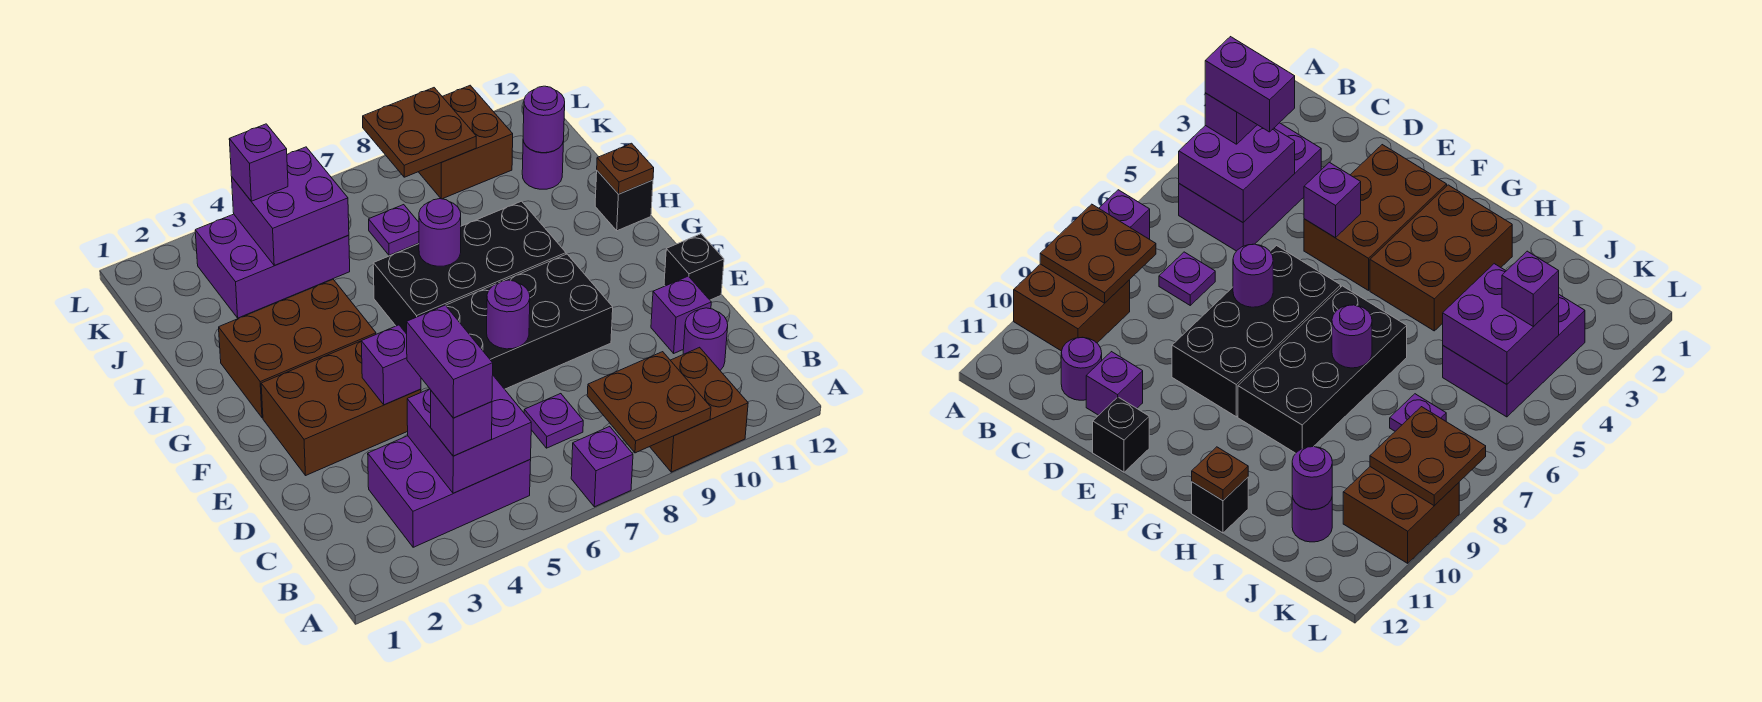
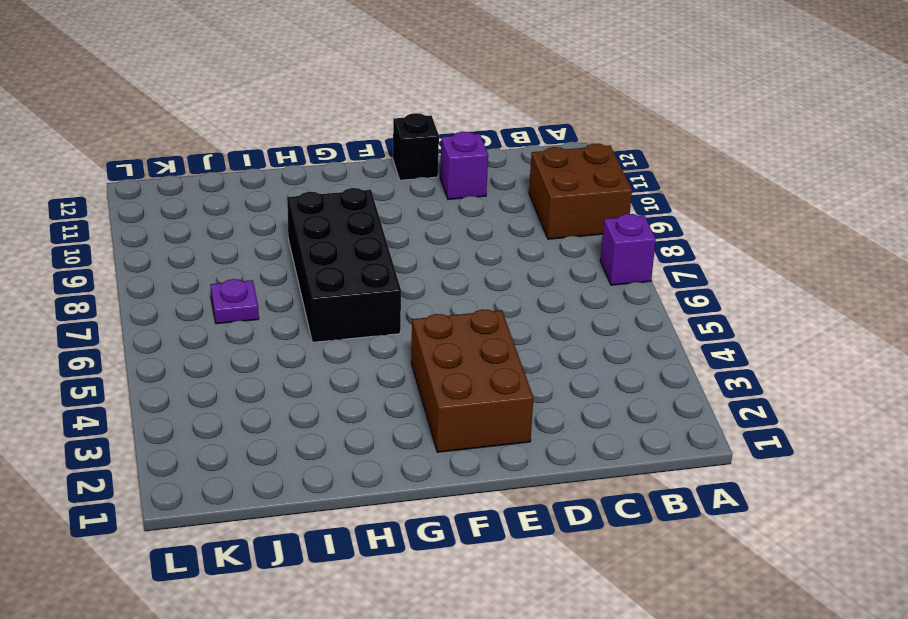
none -> purple brick B3:C5 level 1
none -> purple plate C7 level 1
none -> purple round brick C11 level 1

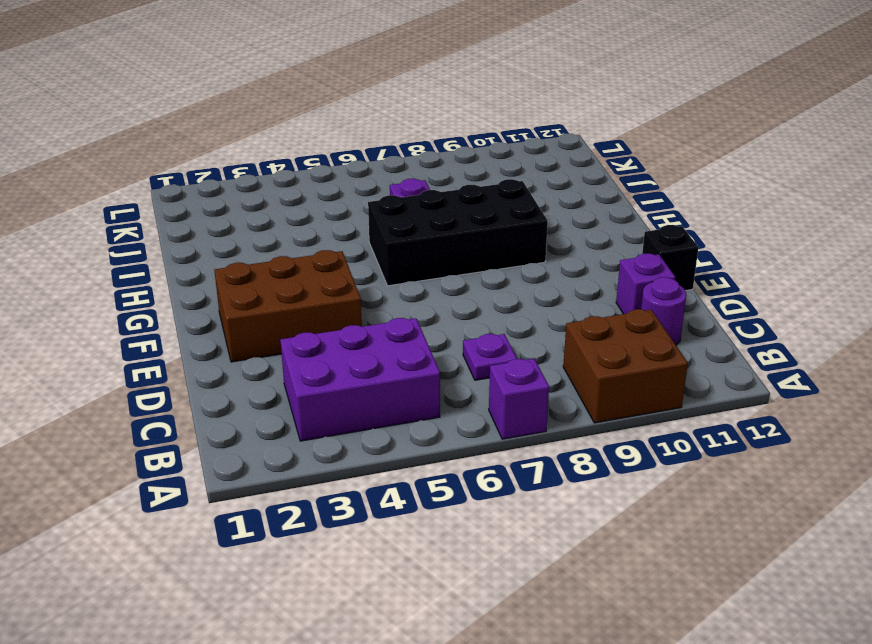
none -> black brick E6:F9 level 1
none -> brown brick G2:H4 level 1
none -> black brick H12 level 1

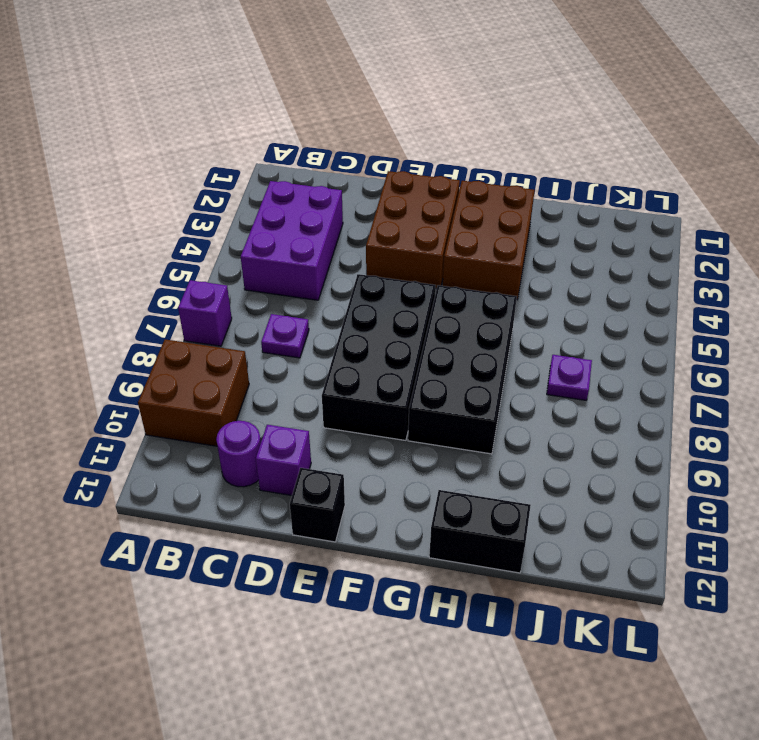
black brick H12:I12 level 1 -> black brick H12 level 1
none -> purple brick J3:K5 level 1
none -> purple round brick J11 level 1
none -> brown brick K9:L10 level 1

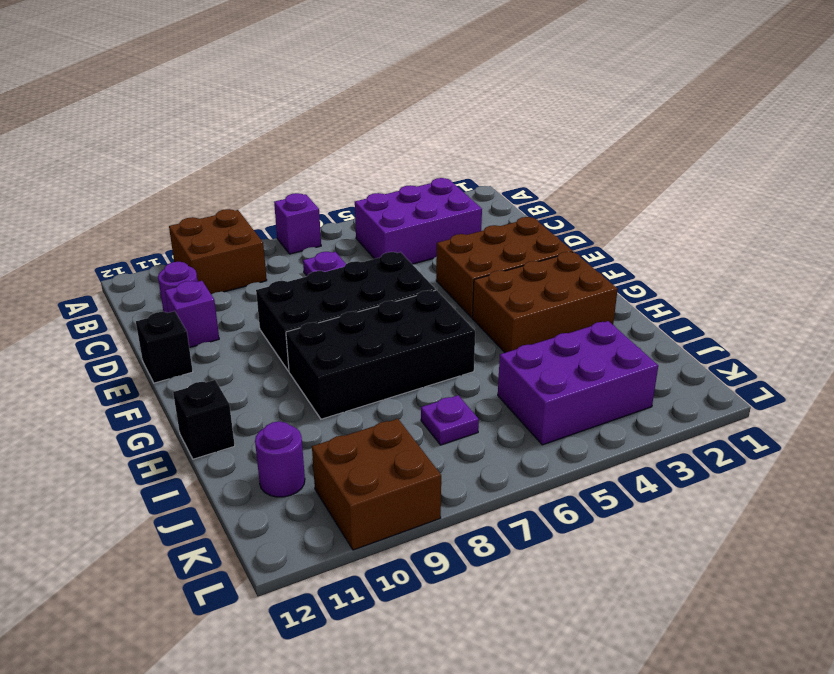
none -> brown plate A8:B9 level 2
none -> purple brick B4:C5 level 2
none -> purple brick E4 level 2

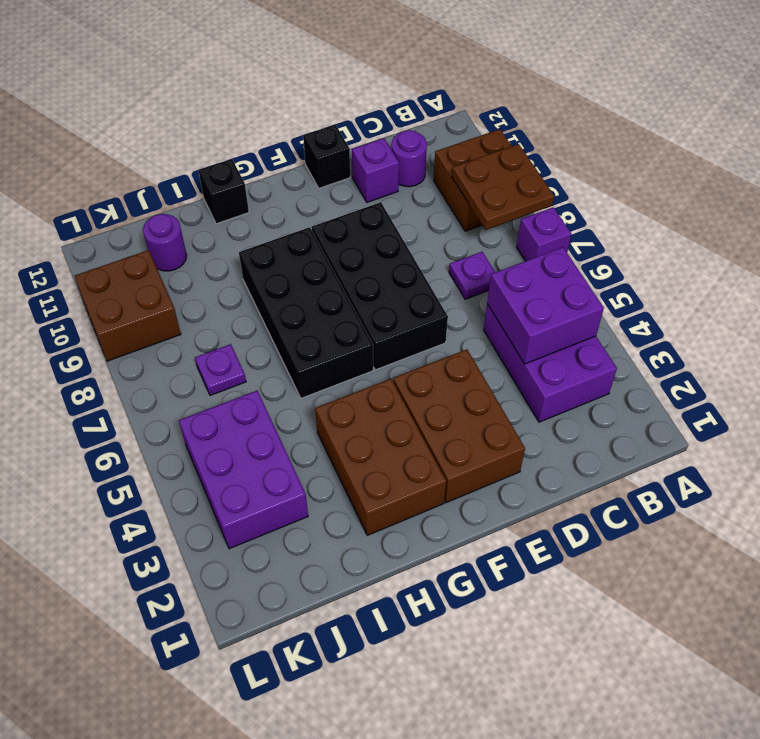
none -> purple brick E4 level 2
none -> purple round brick E7 level 2
none -> purple round brick H7 level 2

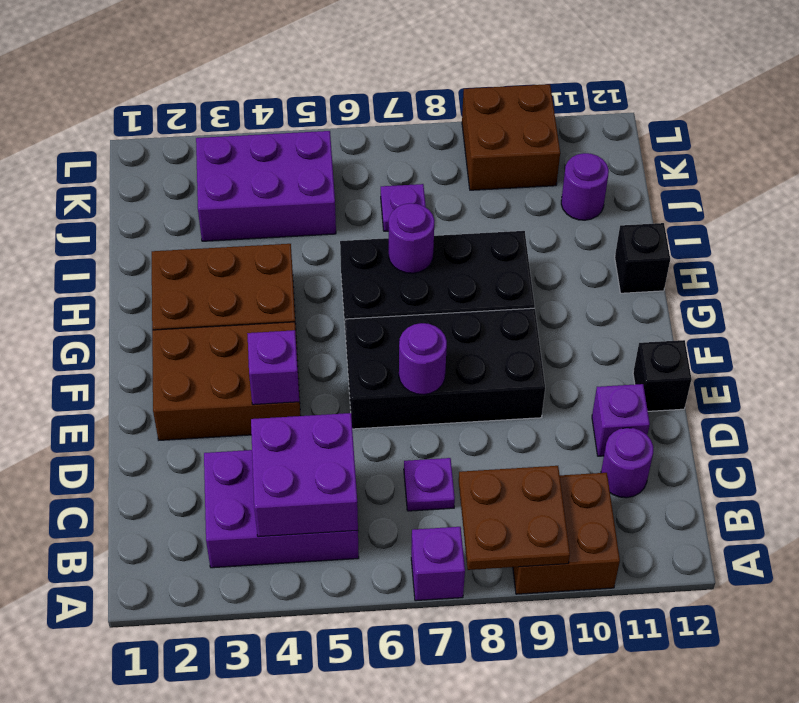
none -> brown plate H12 level 2
none -> purple brick J4:K5 level 2
none -> purple round brick J11 level 2

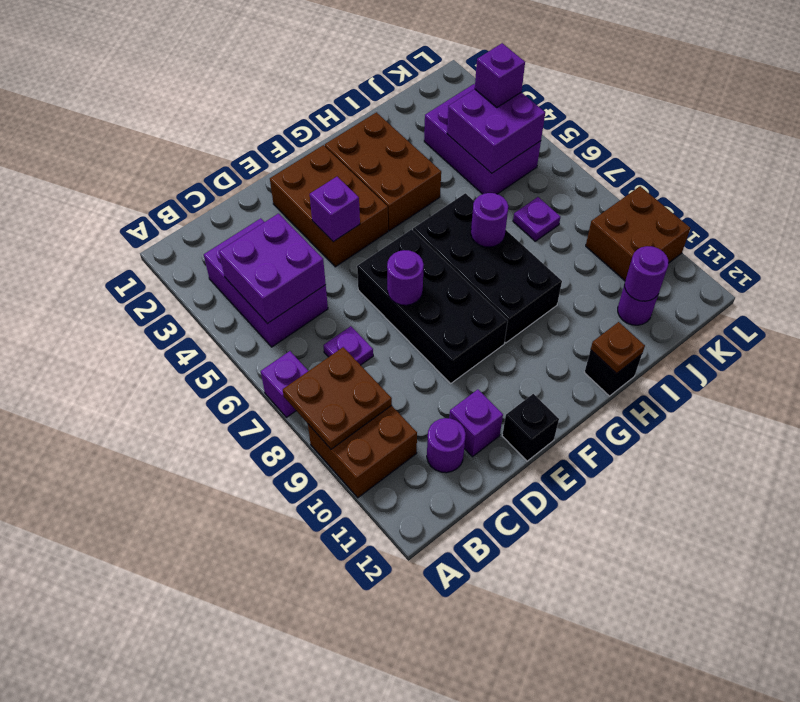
none -> brown plate K8:L9 level 2
none -> purple brick B4 level 3
none -> purple brick B4:C4 level 4

